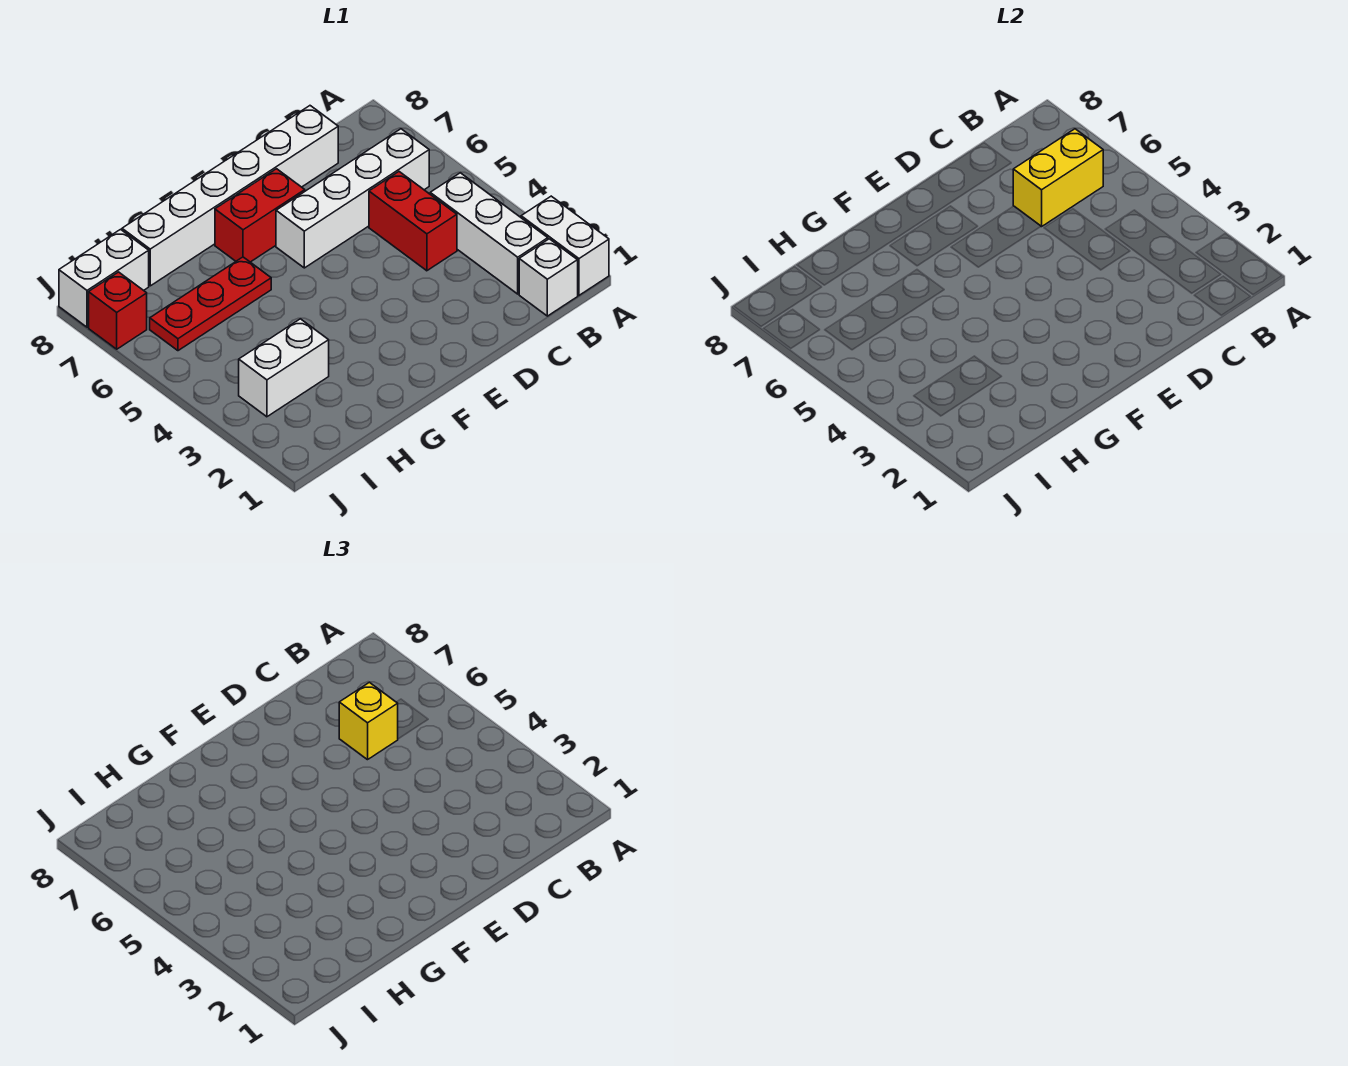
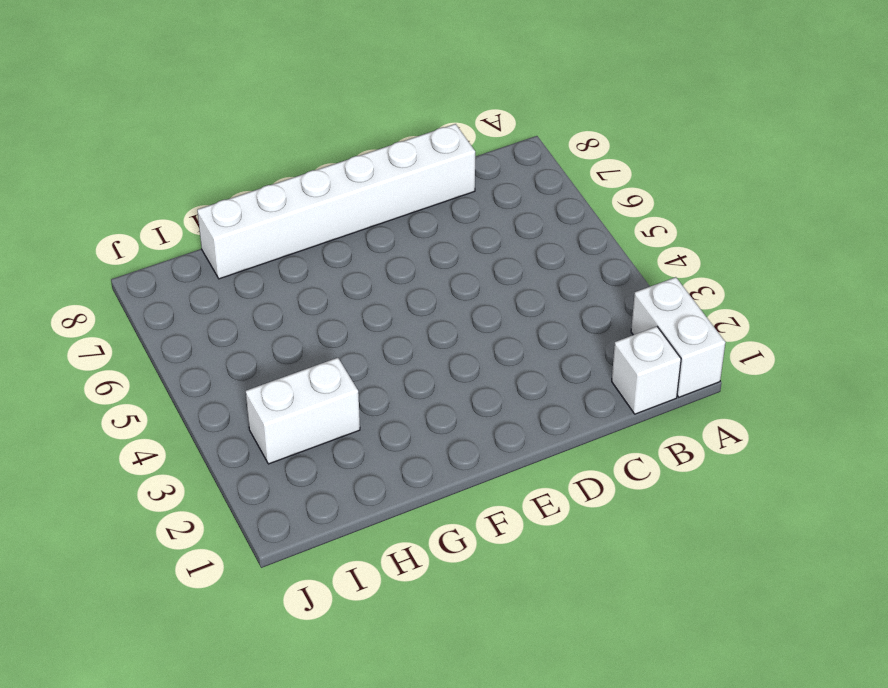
none -> white brick B2:B4 level 1
none -> white brick B6:E6 level 1
none -> red brick C4:C5 level 1

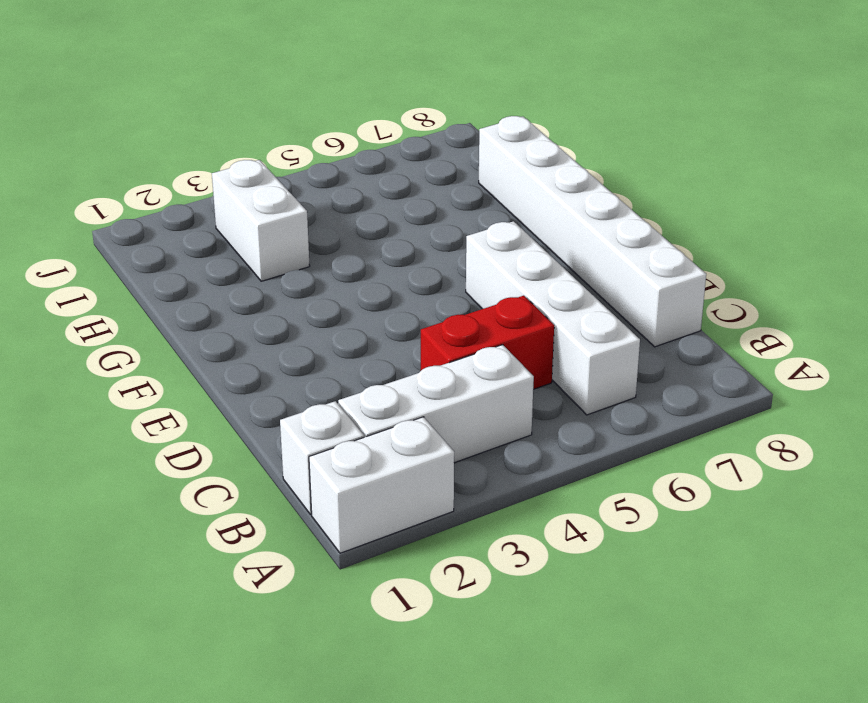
none -> red brick E7:F7 level 1
none -> red plate G6:I6 level 1
none -> white brick I8:J8 level 1

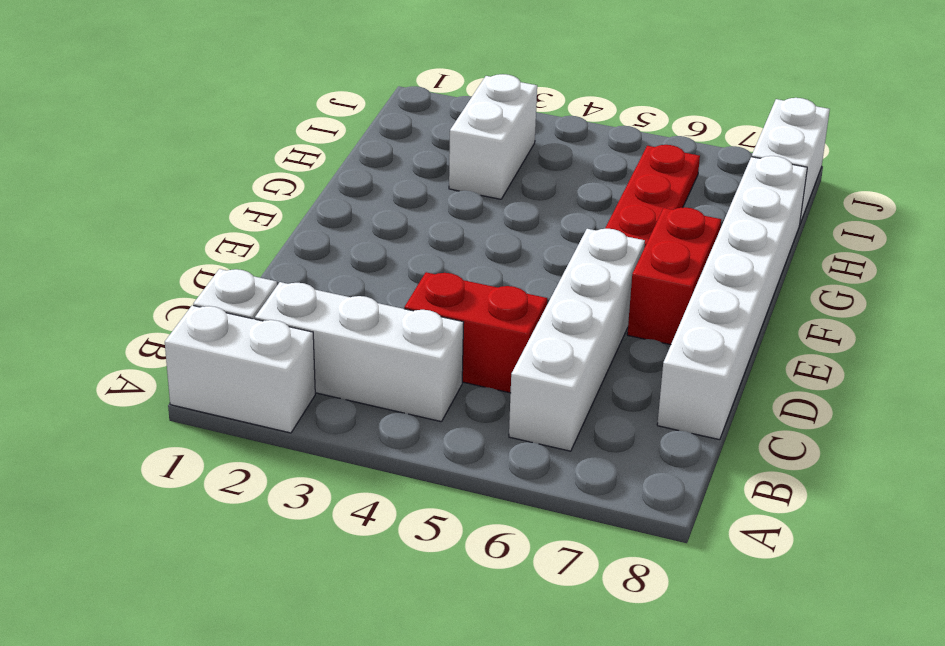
none -> red brick J7 level 1
none -> yellow brick B6:C6 level 2
none -> yellow brick C6 level 3

